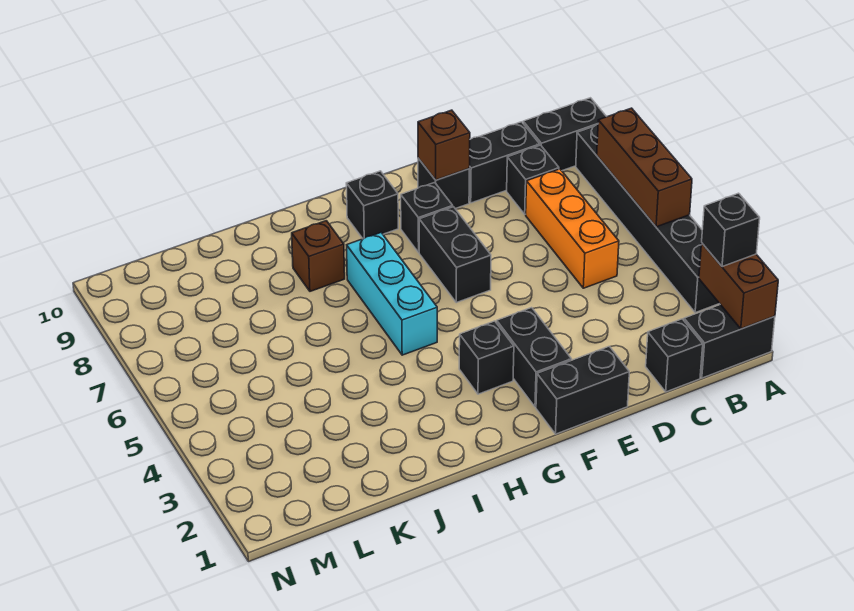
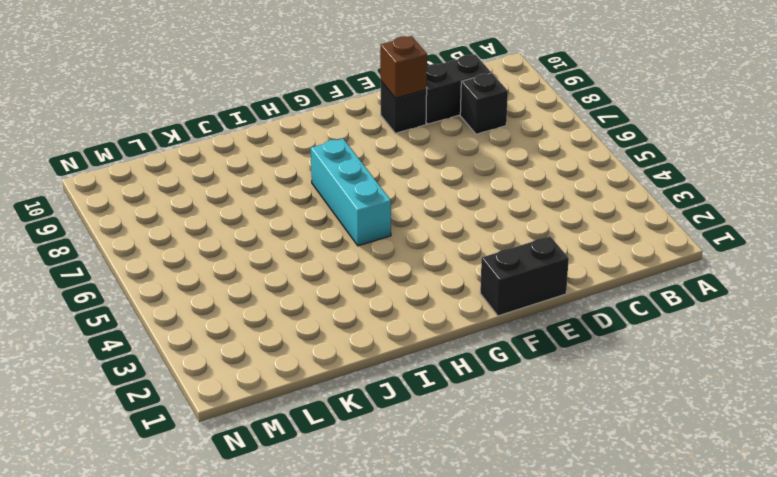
none -> black brick A1:B1 level 1
none -> black brick A3:A8 level 1
none -> black brick A9:B9 level 1

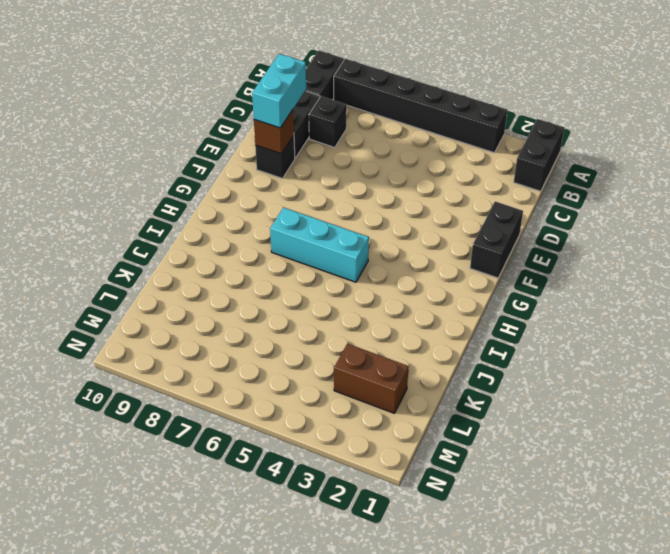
cyan brick D9:E9 level 3 -> none
brown brick L2:L3 level 1 -> brown brick A1:A2 level 2
none -> black brick C1 level 1
none -> orange brick C5:C7 level 1
none -> black brick F2:F3 level 1

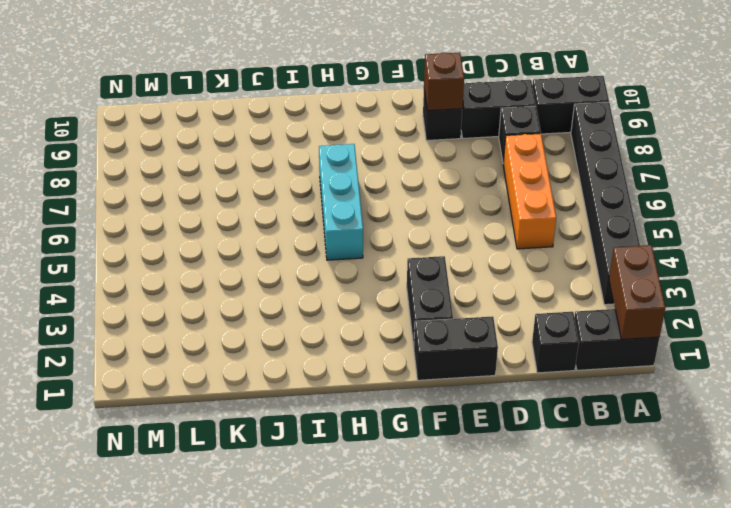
none -> black brick F6:F7 level 1
none -> black brick F8 level 1
none -> black brick G3 level 1

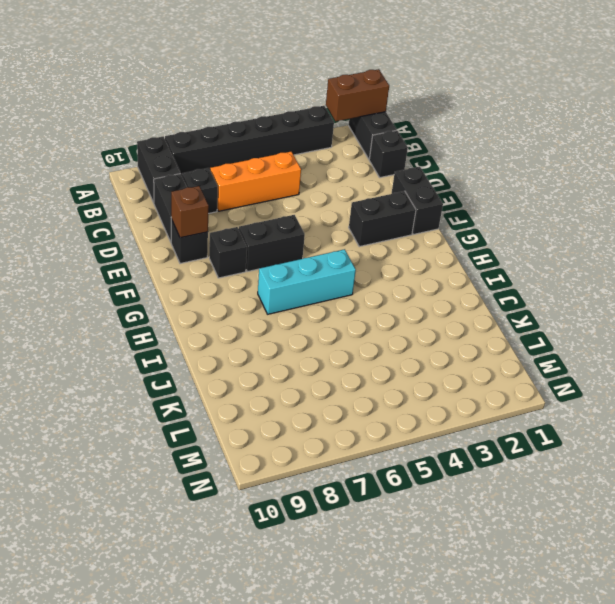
none -> black brick G3 level 1
none -> black brick G9 level 1
none -> brown brick I8 level 1

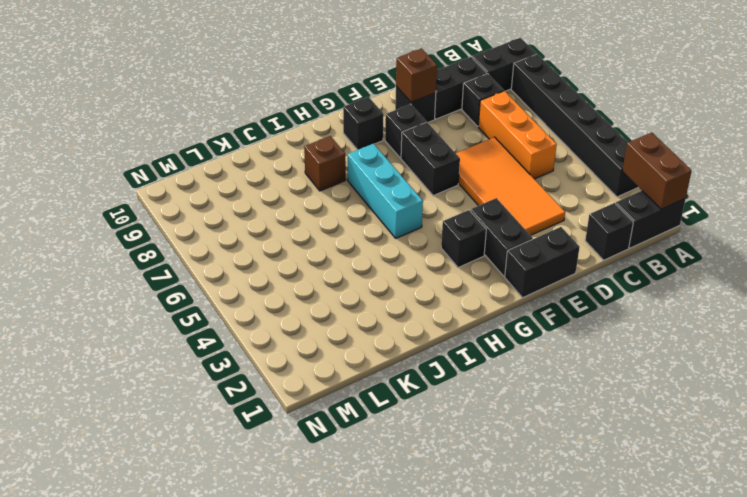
orange tile D3:E6 level 1 -> none
none -> brown brick A5:A7 level 2
none -> black brick A2 level 3

